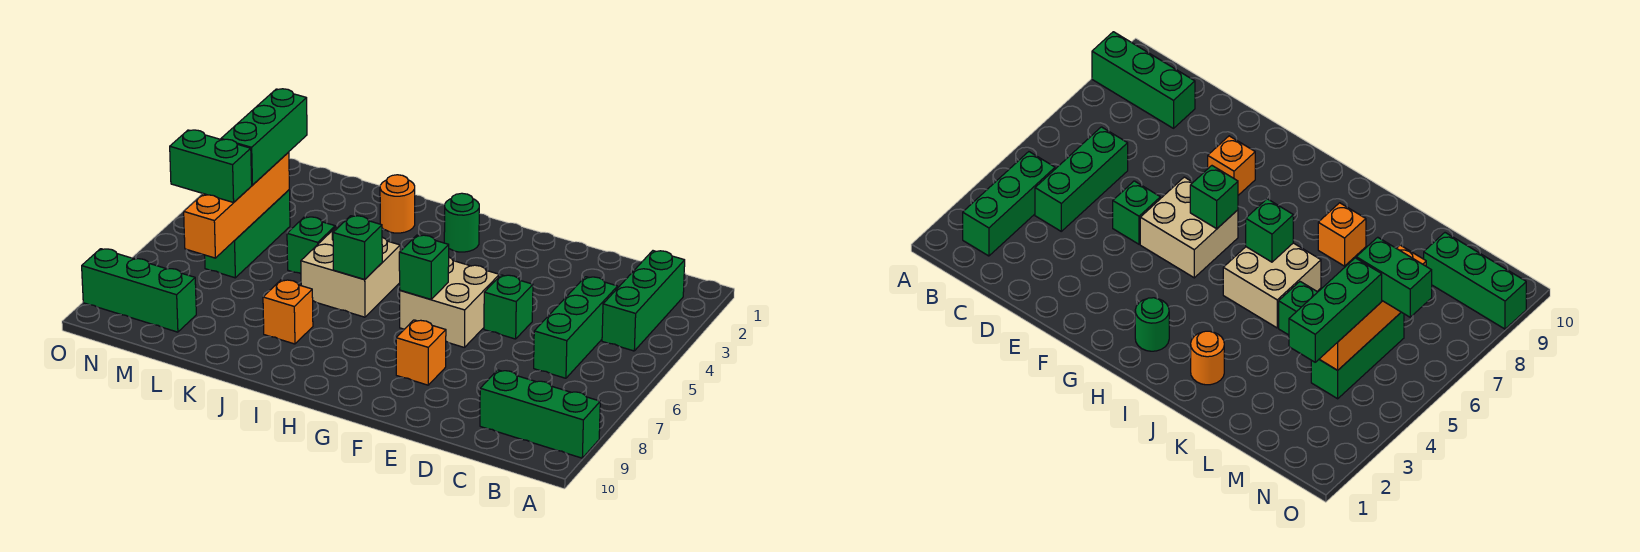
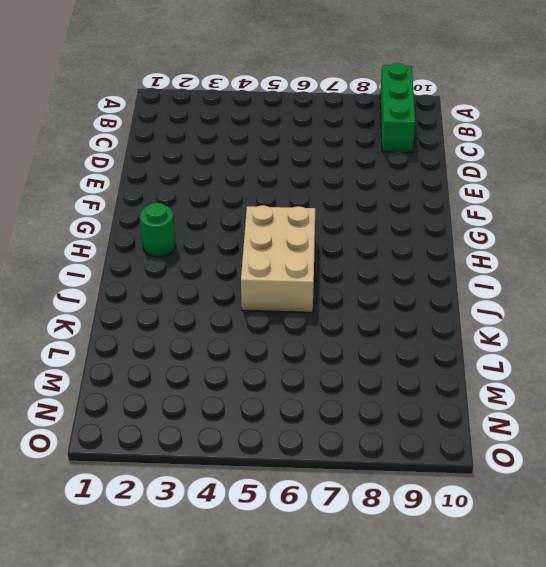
tan brick H5:J6 level 1 -> tan brick I5:J6 level 1
none -> green brick B2:B4 level 1
none -> green brick C4:C6 level 1
none -> green brick E5 level 1

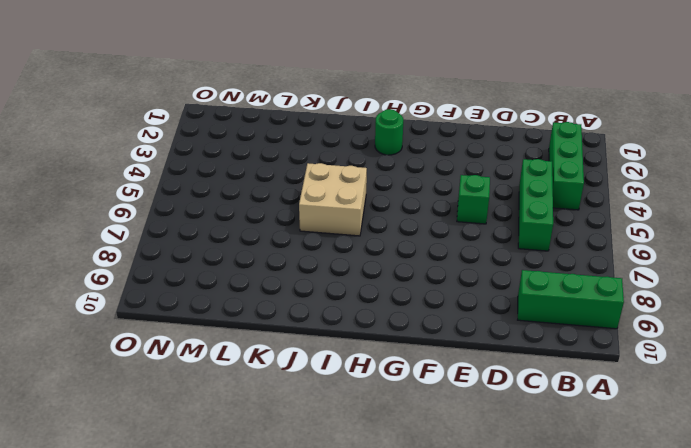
none -> tan brick F5:G6 level 1
none -> orange brick F8 level 1
none -> orange round brick J2 level 1

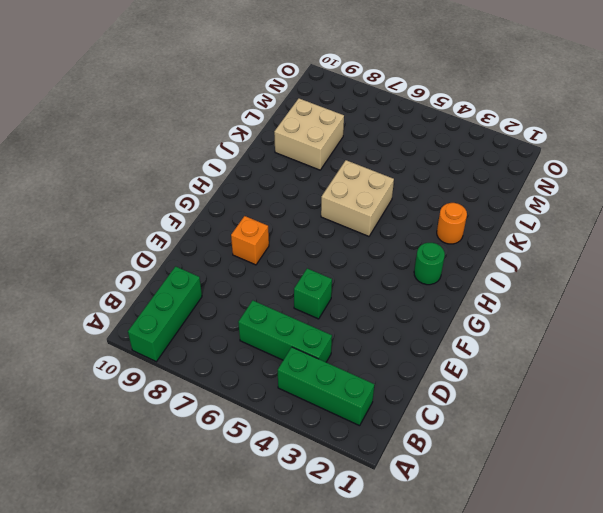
tan brick K8:L9 level 1 -> tan brick F5:G6 level 1
none -> orange brick J8 level 1
none -> green brick K5 level 1
none -> green brick M4:M6 level 1

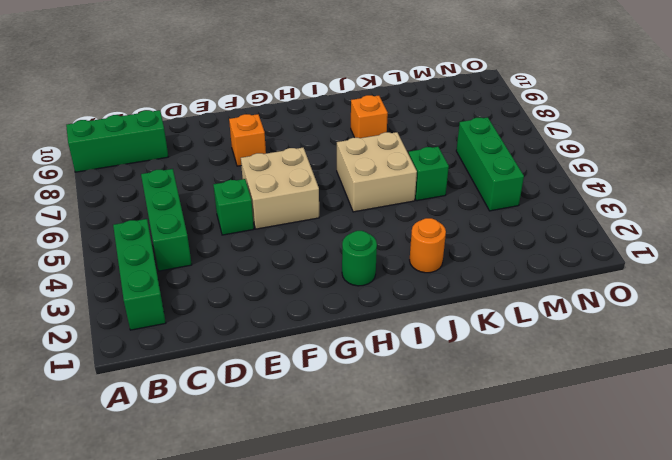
none -> green brick M9:O9 level 1
none -> green brick G6 level 2
none -> green brick I6 level 2

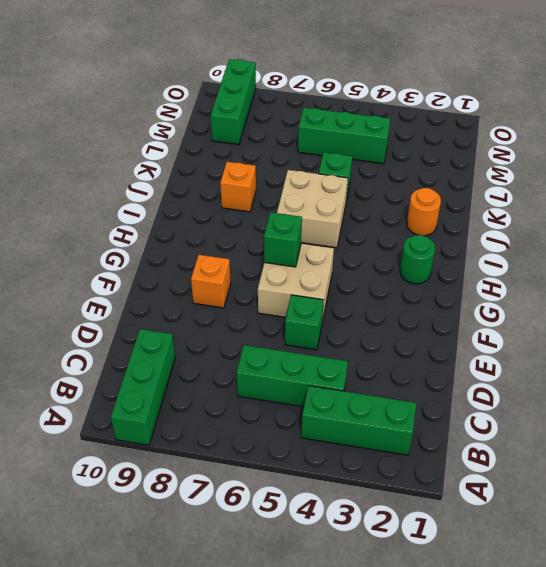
none -> green brick I6 level 2
none -> orange brick M4:M7 level 2
none -> green brick M3:M5 level 3

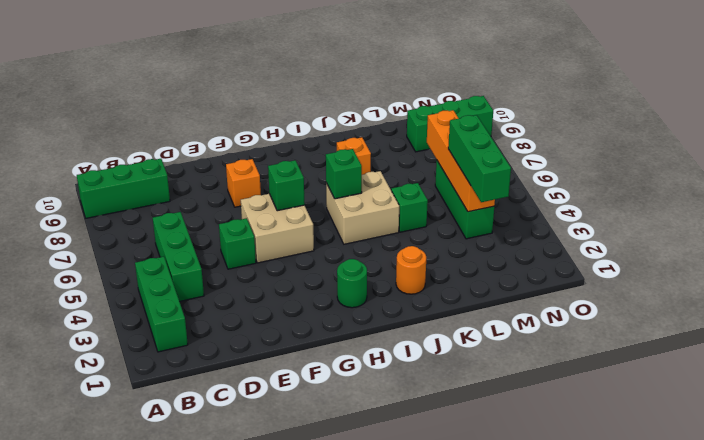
none -> green brick M6:N6 level 3

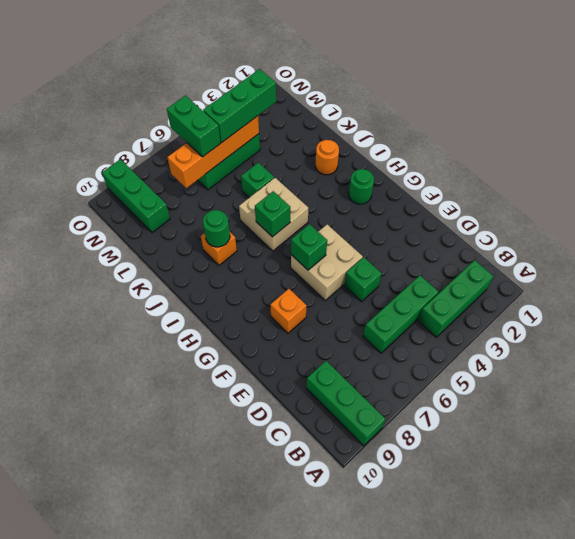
green round brick J8 level 2 -> none

